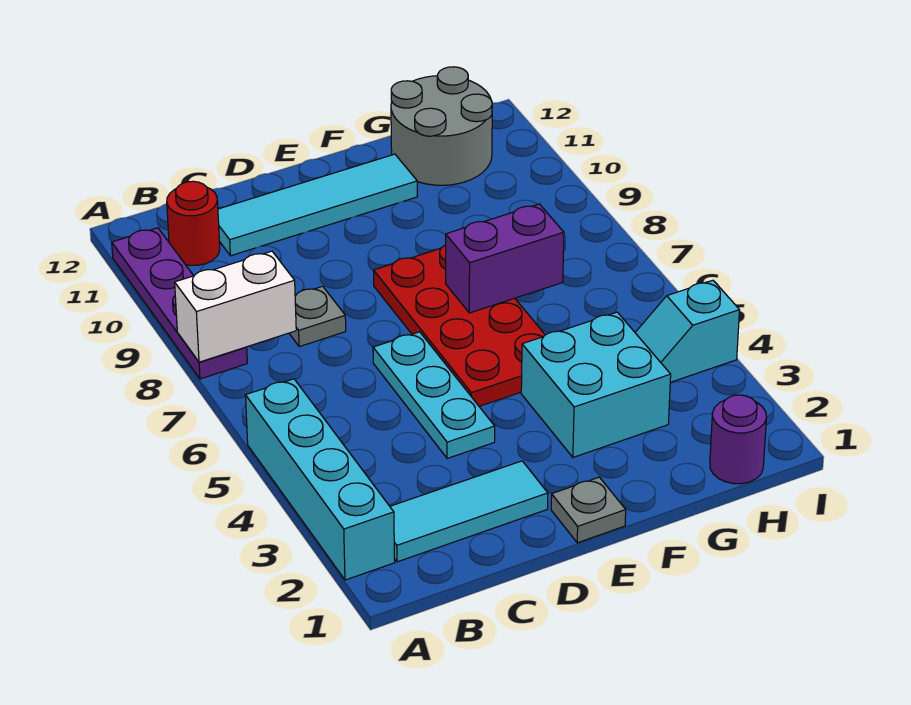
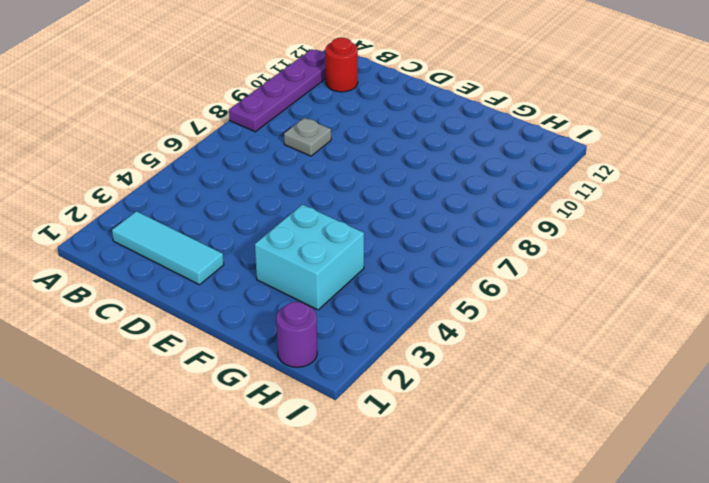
none -> cyan brick A2:A5 level 1
none -> cyan tile C11:F11 level 1
none -> cyan plate D4:D6 level 1

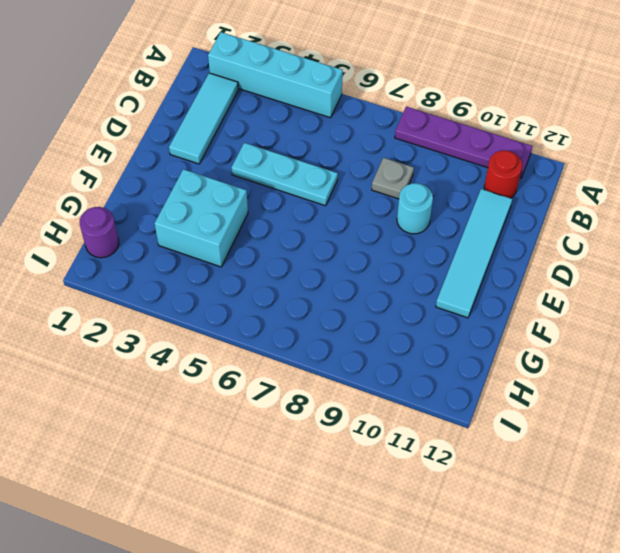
cyan round brick D9 level 1 -> none
none -> grey plate E1 level 1
none -> red plate E5:F8 level 1
none -> grey round brick G11:H12 level 1

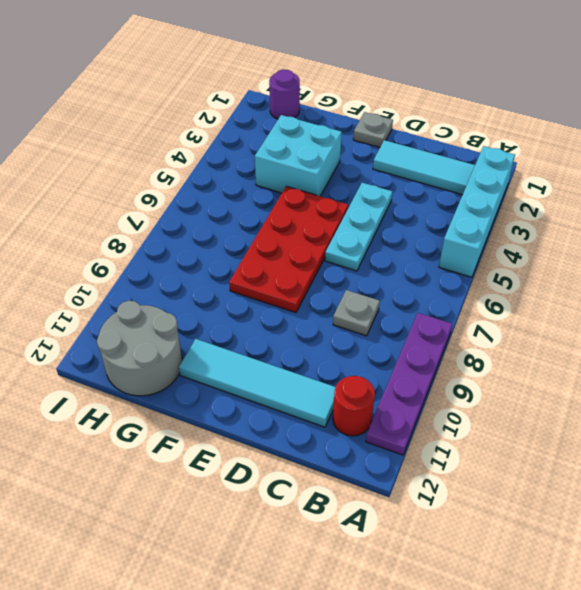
none -> cyan slope H4:I4 level 1 top I
none -> white brick A8:B8 level 2
none -> purple brick F7:G7 level 2

